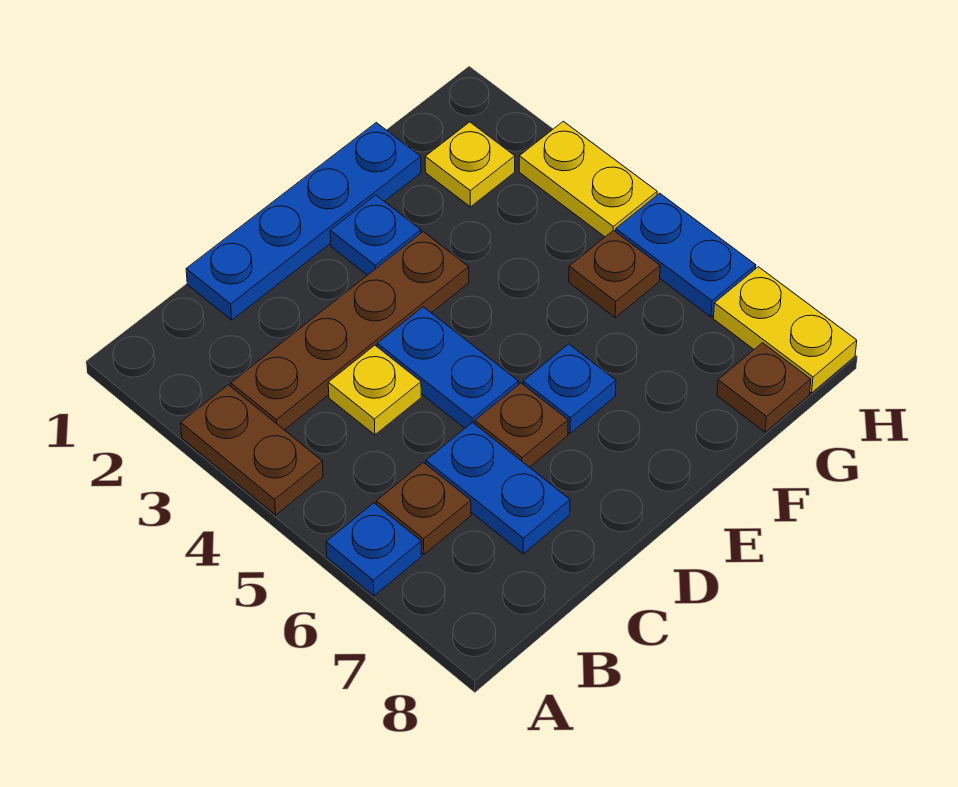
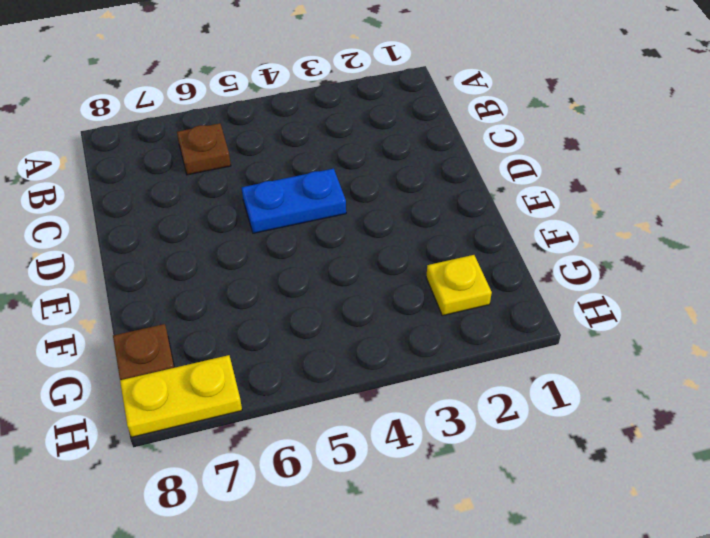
none -> brown plate A3:A4 level 1
none -> blue plate A6 level 1
none -> brown plate B3:E3 level 1

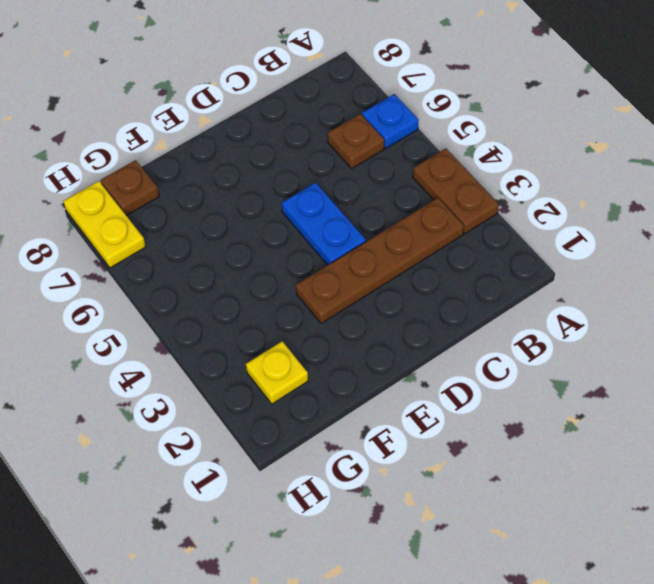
none -> blue plate C1:F1 level 1
none -> yellow plate C4 level 1
none -> blue plate C6:C7 level 1

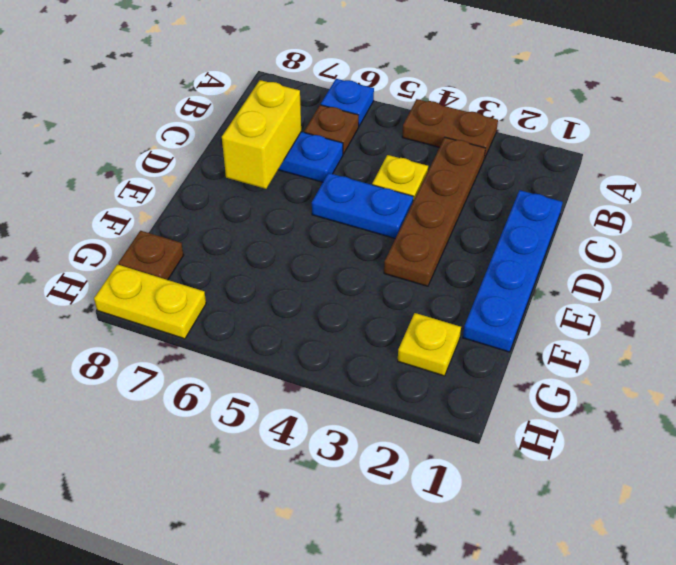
yellow brick C7:D7 level 2 -> none
none -> brown plate D6 level 1
none -> blue plate E2 level 1
none -> blue plate E6 level 1

